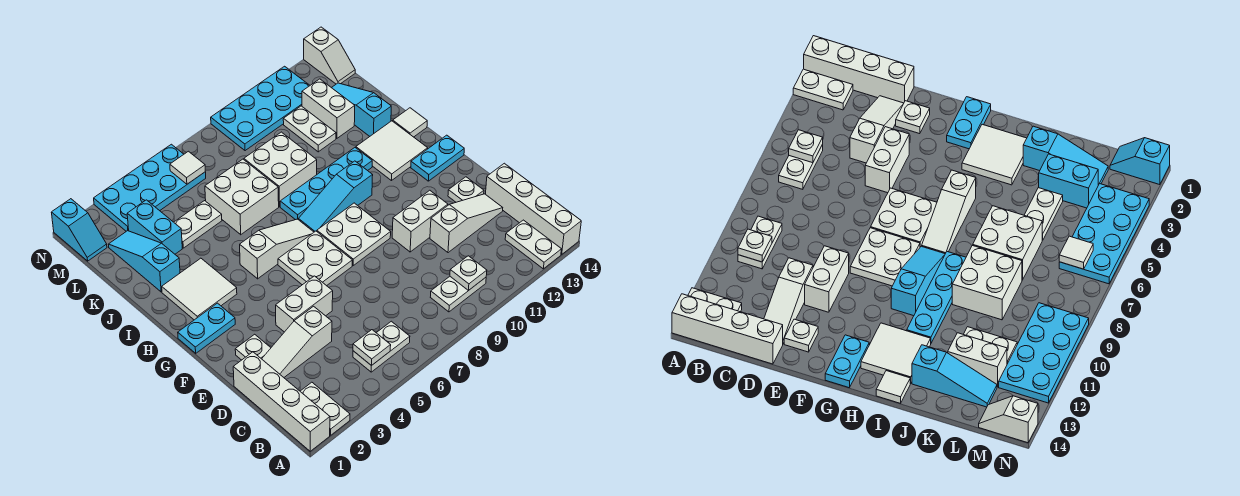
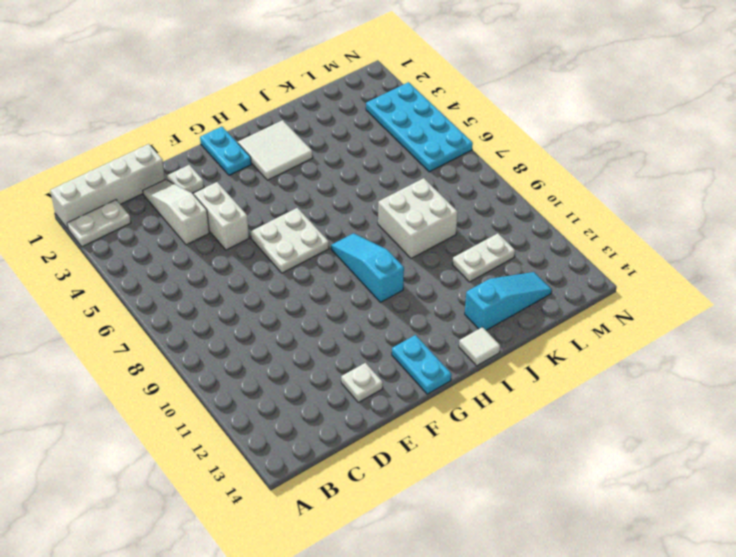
none -> white plate A13:B13 level 1
none -> white brick A14:D14 level 1
none -> white plate B5:B6 level 1
none -> white plate B9:B10 level 1

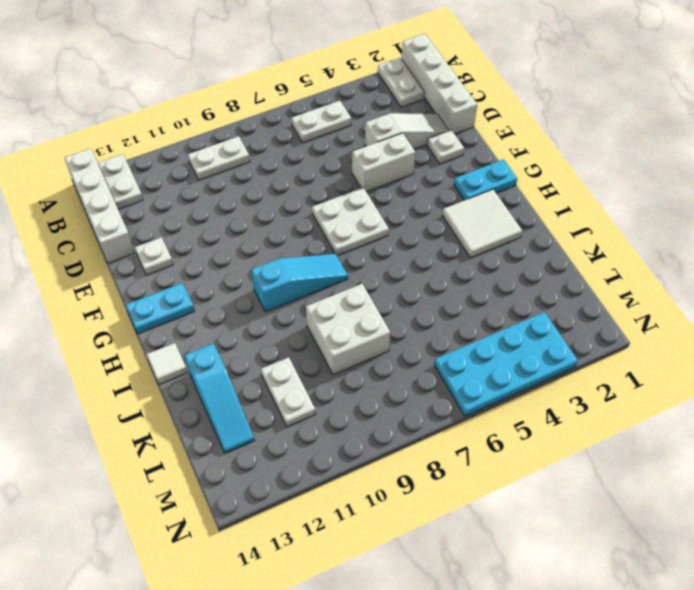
none -> white slope D11:D13 level 1 top 11
none -> white brick E10:E11 level 1
none -> white plate F8:G9 level 1
none -> white slope H5:H7 level 1 top 5

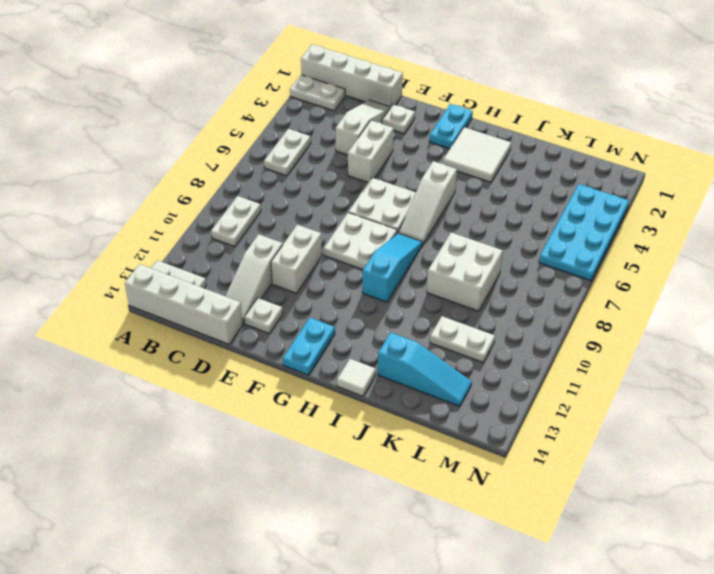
none -> white tile H12:I13 level 1
none -> cyan plate I8:I11 level 1
none -> cyan slope J2:L2 level 1 top J
none -> white brick J6:K7 level 1

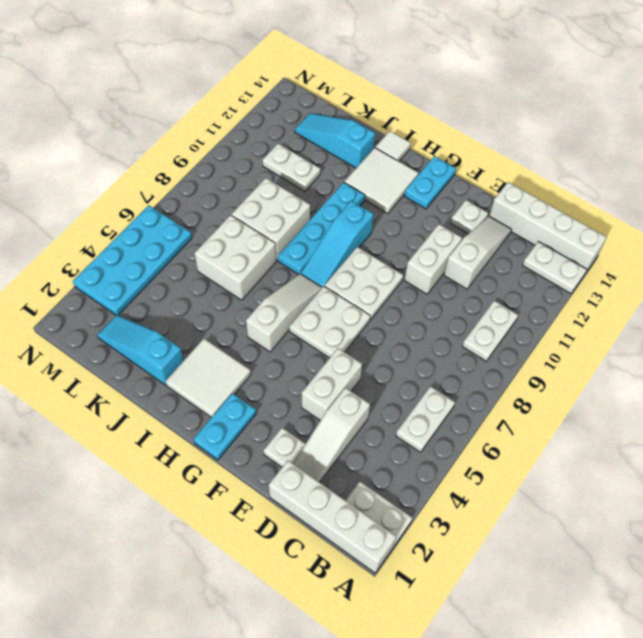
none -> cyan brick K3:L3 level 1
none -> white plate K4:K5 level 1
none -> white brick K12:L12 level 1
none -> cyan slope M1:N1 level 1 top N

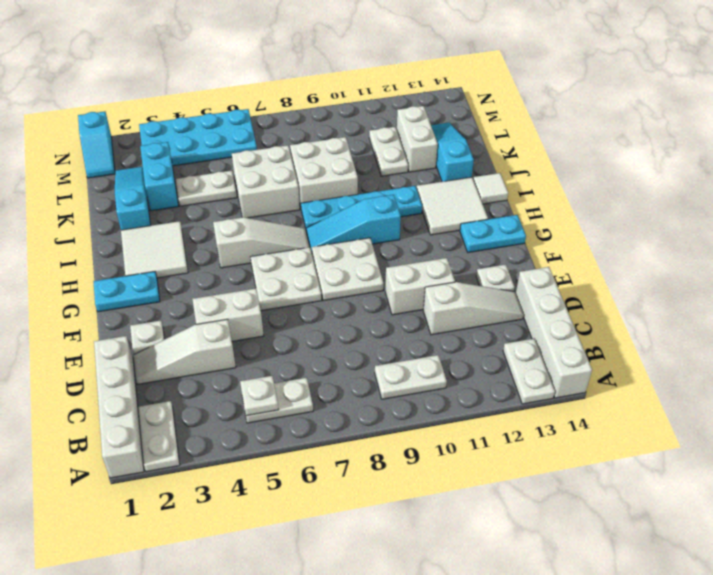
none -> cyan plate M9:N12 level 1
none -> white slope M14:N14 level 1 top N
none -> white plate B10 level 2
none -> white tile M6 level 2

